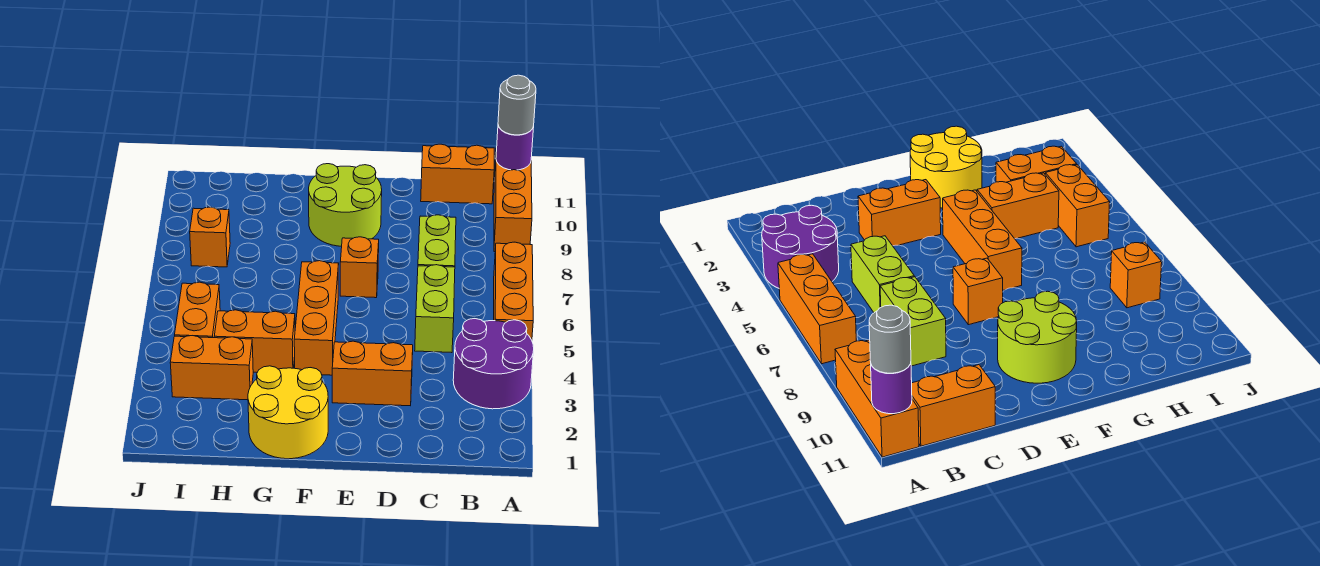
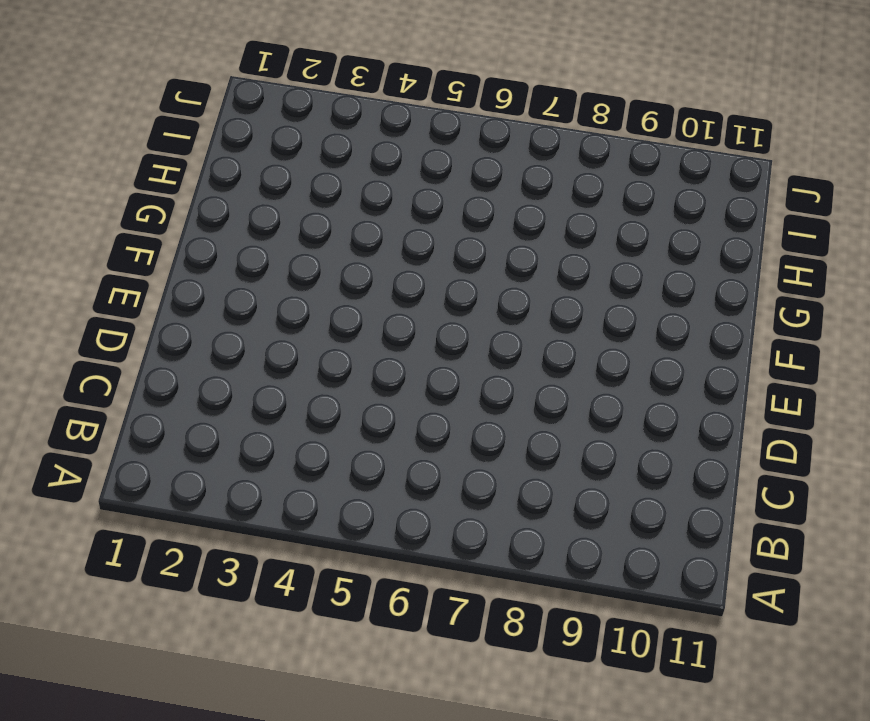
none -> purple round brick A3:B4 level 1
none -> orange brick A5:A7 level 1
none -> orange brick A9:A11 level 1

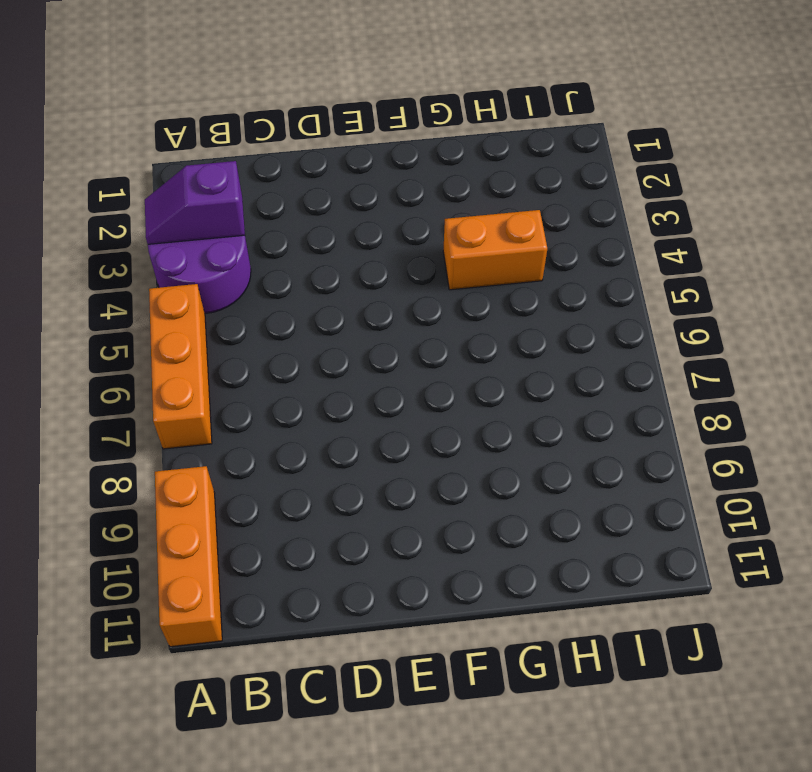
purple slope A3:B3 level 2 top B -> none
none -> orange brick B11:C11 level 1
none -> lime brick C5:C6 level 1
none -> lime brick C7:C8 level 1

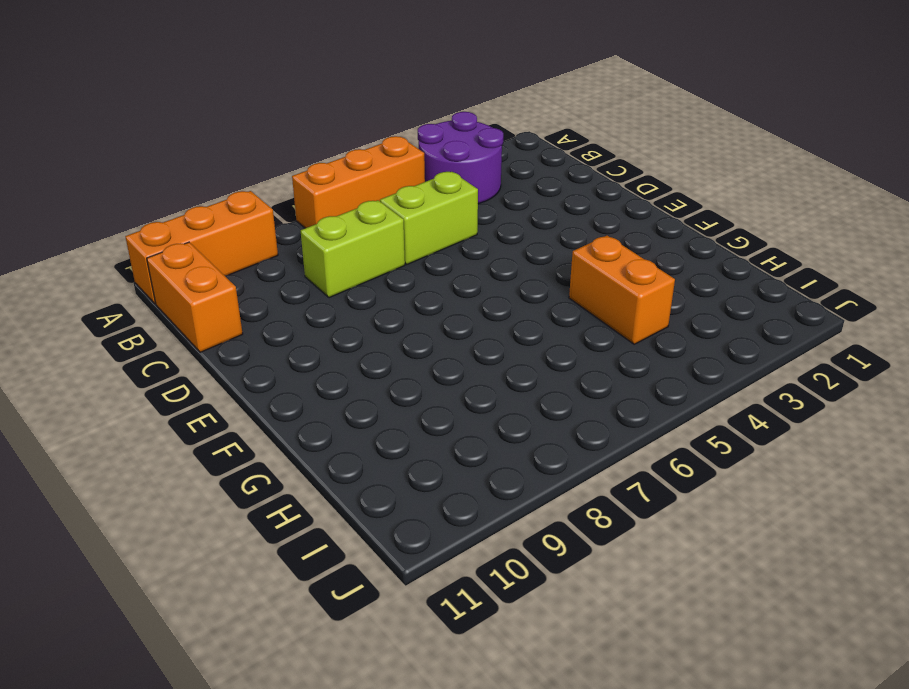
none -> orange brick D3:E3 level 1
none -> orange brick E7 level 1
none -> lime round brick E9:F10 level 1

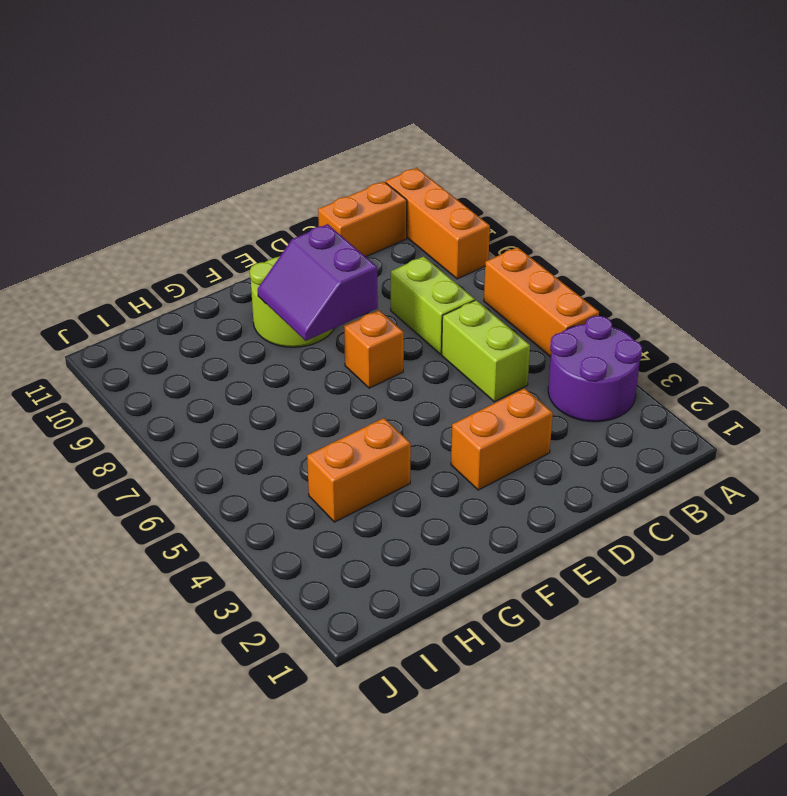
purple slope E8:F9 level 2 top E -> none
none -> yellow round brick F1:G2 level 1
none -> orange brick F4:F6 level 1
none -> orange brick H3:I3 level 1

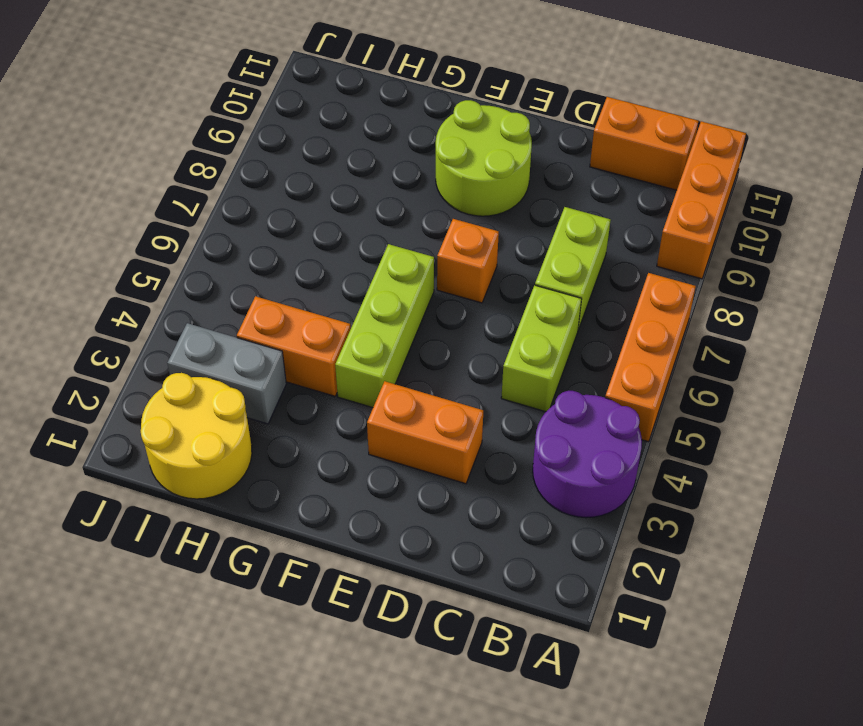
lime brick F4:F6 level 1 -> orange brick F4:F6 level 1
yellow round brick H1:I2 level 1 -> yellow round brick F1:G2 level 1
grey brick H3:I3 level 1 -> orange brick H3:I3 level 1
none -> orange brick I4:I5 level 1
none -> orange brick I8 level 1
none -> purple round brick A11 level 2

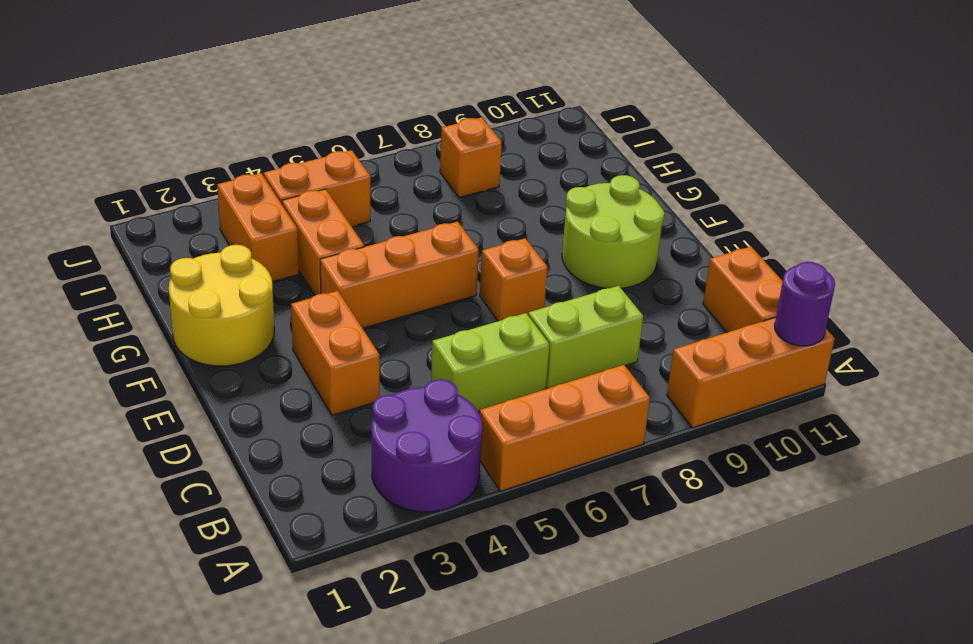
none -> grey round brick A11 level 3

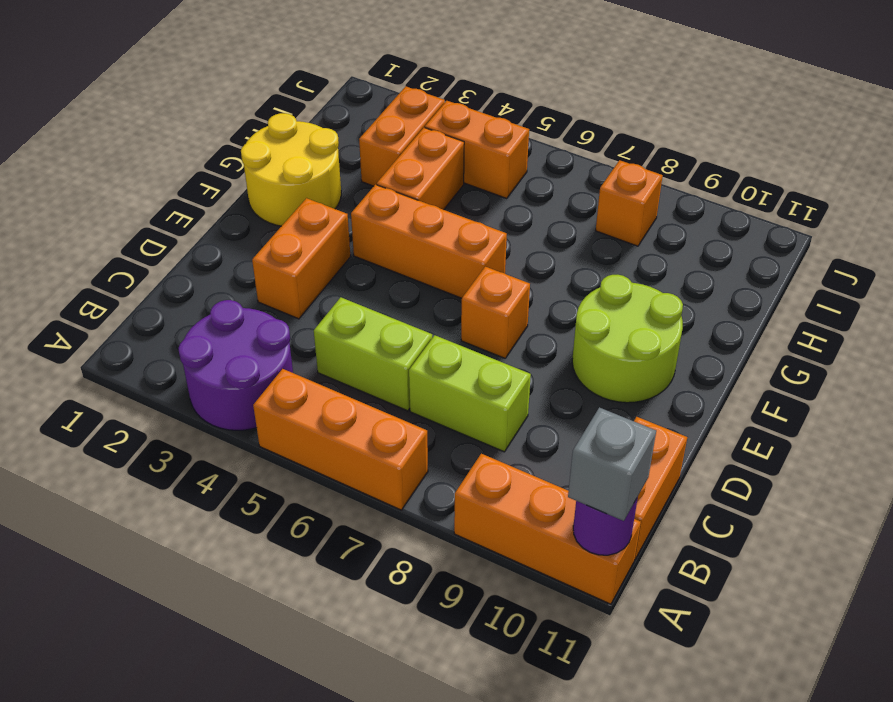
grey brick A11 level 3 -> grey round brick A11 level 3

